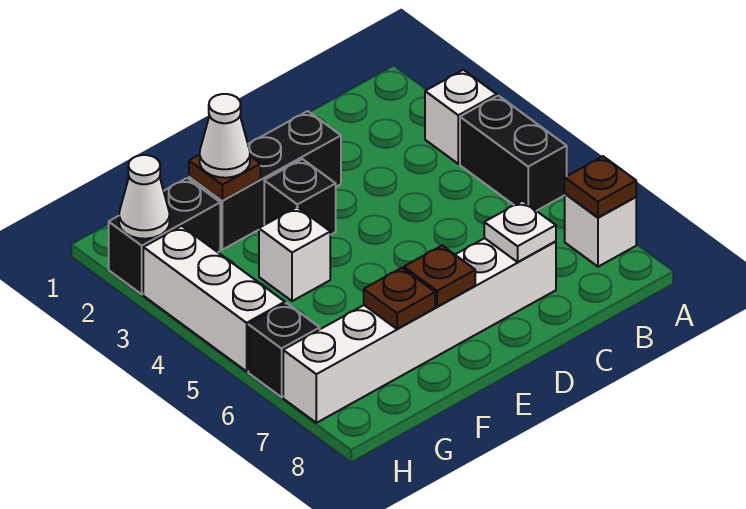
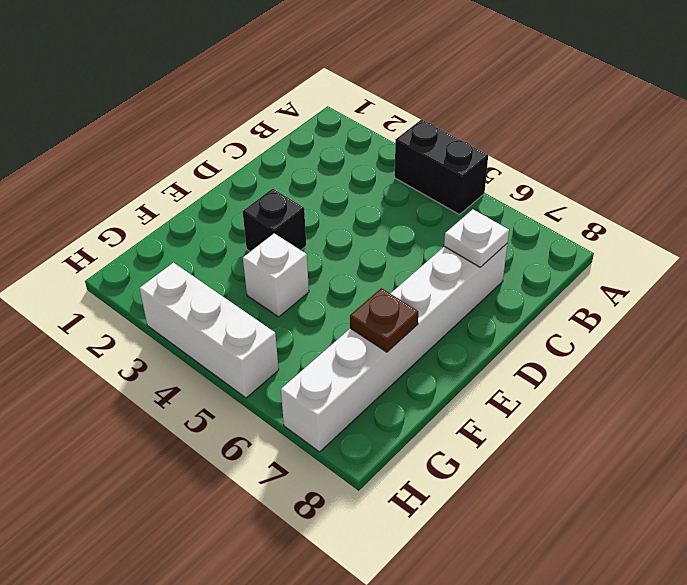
none -> white brick A3 level 1
none -> white brick A7 level 1
none -> black brick D2:F2 level 1

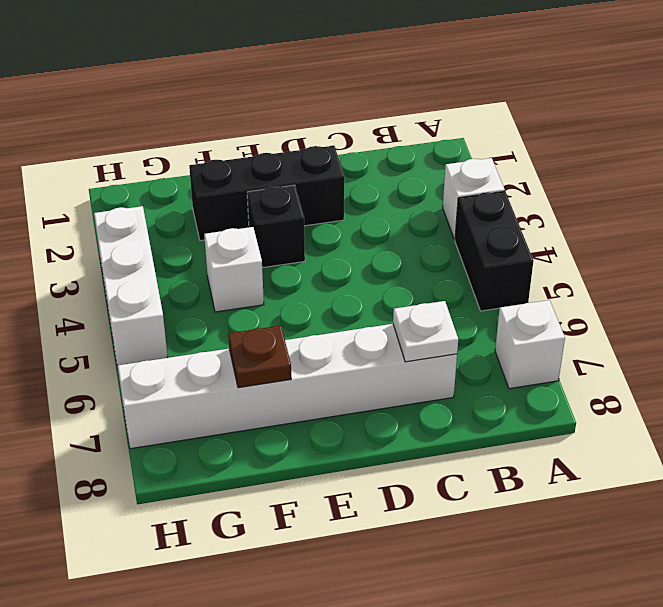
none -> black brick G2:H2 level 1
none -> black brick H6 level 1
none -> brown plate A7 level 2

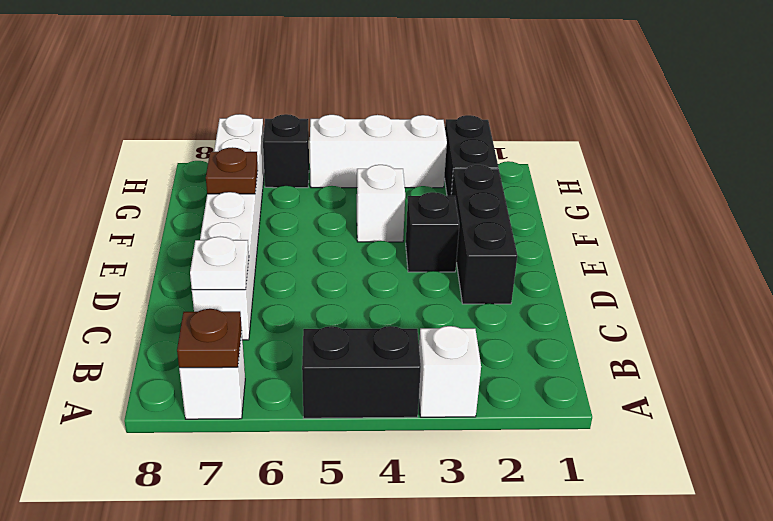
none -> brown plate E7 level 2
none -> brown plate F2 level 2
none -> white cone H2 level 2

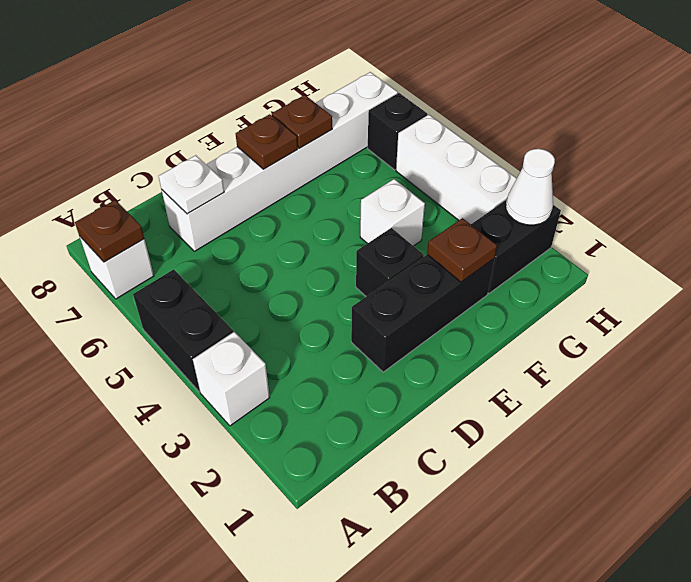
none -> white cone F2 level 3

